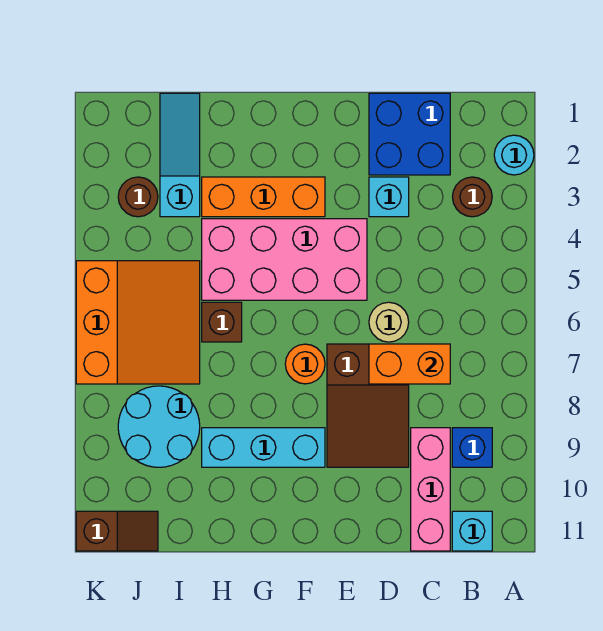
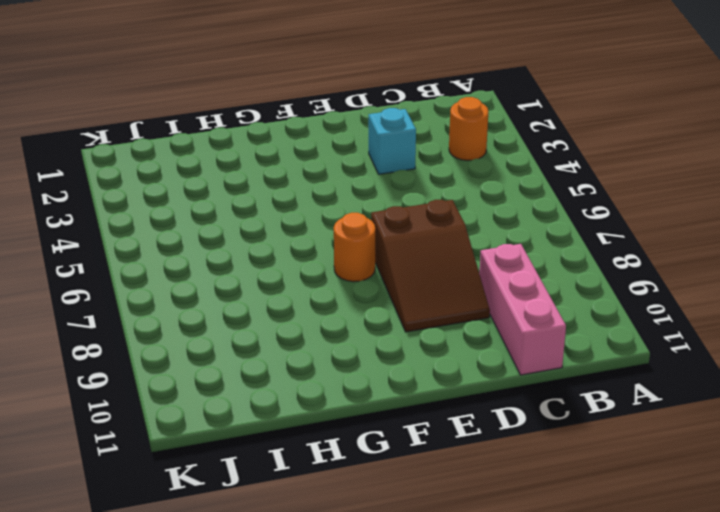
orange round brick B3 level 1 -> brown round brick B3 level 1
none -> cyan round brick A2 level 1
none -> blue brick B9 level 1
none -> cyan brick B11 level 1

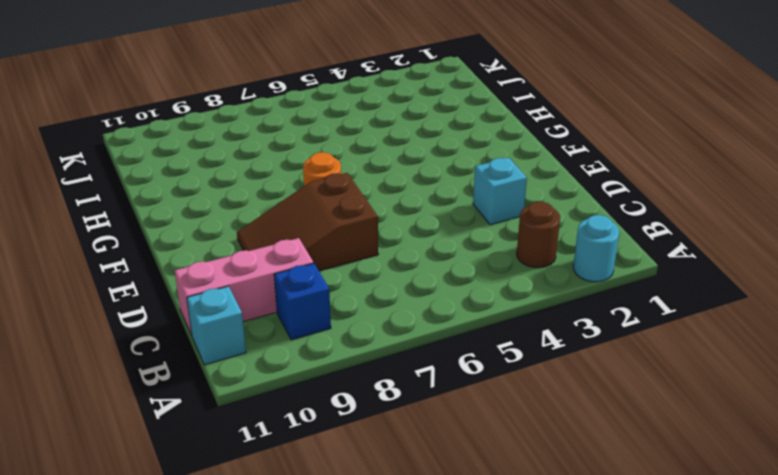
none -> blue brick C1:D2 level 1
none -> tan round brick D6 level 1
none -> pink brick E4:H5 level 1

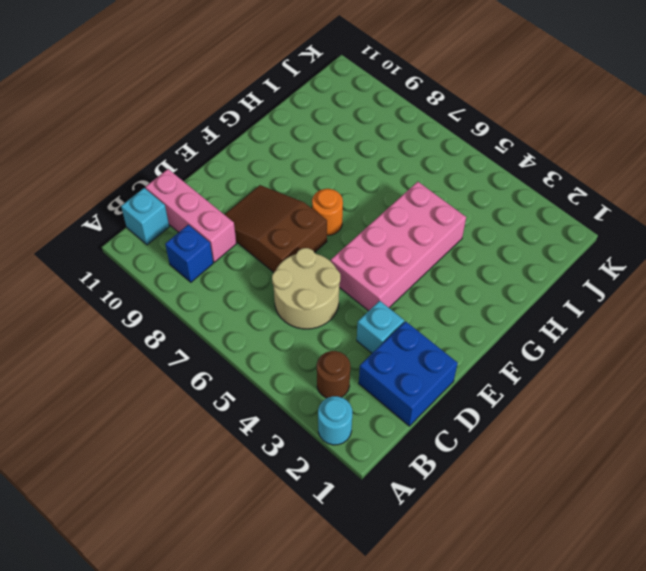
tan round brick C5:D6 level 1 -> tan round brick D6 level 1
none -> orange brick F3:H3 level 1
none -> cyan brick F9:H9 level 1
none -> brown brick H6 level 1

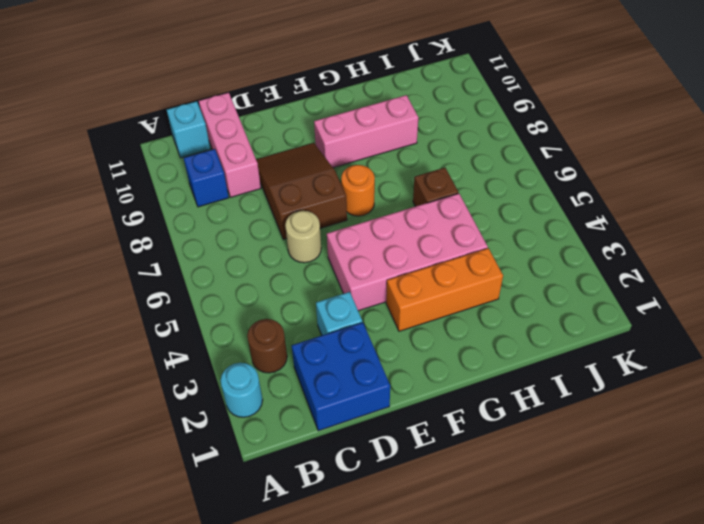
pink brick F9:H9 level 1 -> cyan brick F9:H9 level 1
none -> cyan slope I1:I3 level 1 top 3
none -> orange slope I5:K7 level 1 top K
none -> cyan round brick I8:J9 level 1

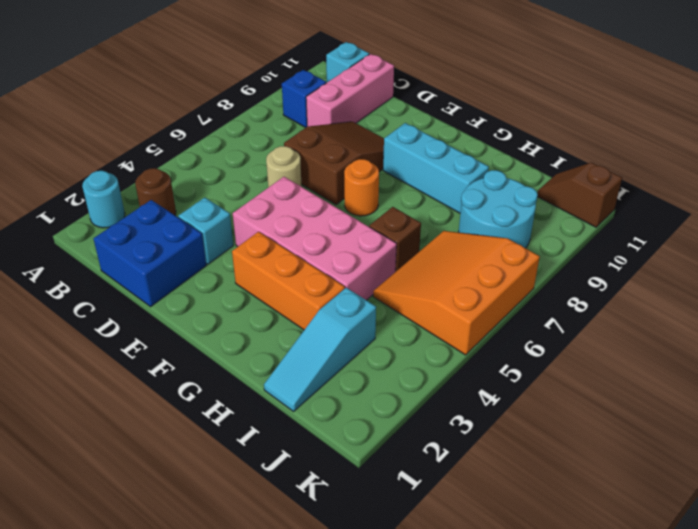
none -> brown round brick J3 level 1
none -> orange brick C7:D7 level 2

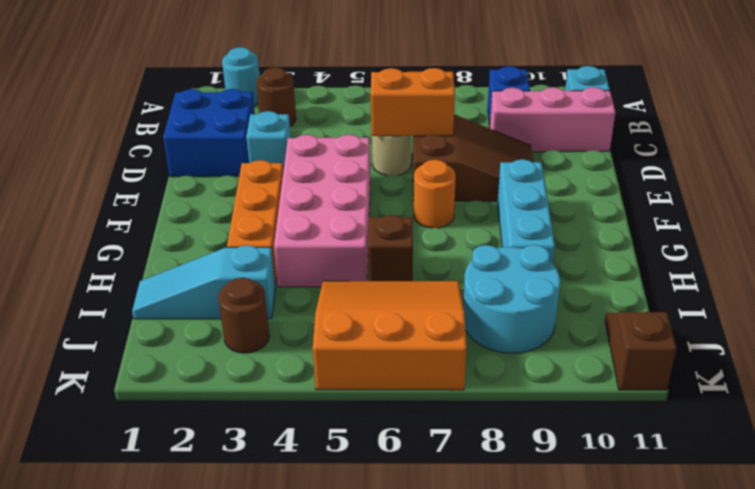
orange brick D6:D7 level 2 -> orange brick C7:D7 level 2

